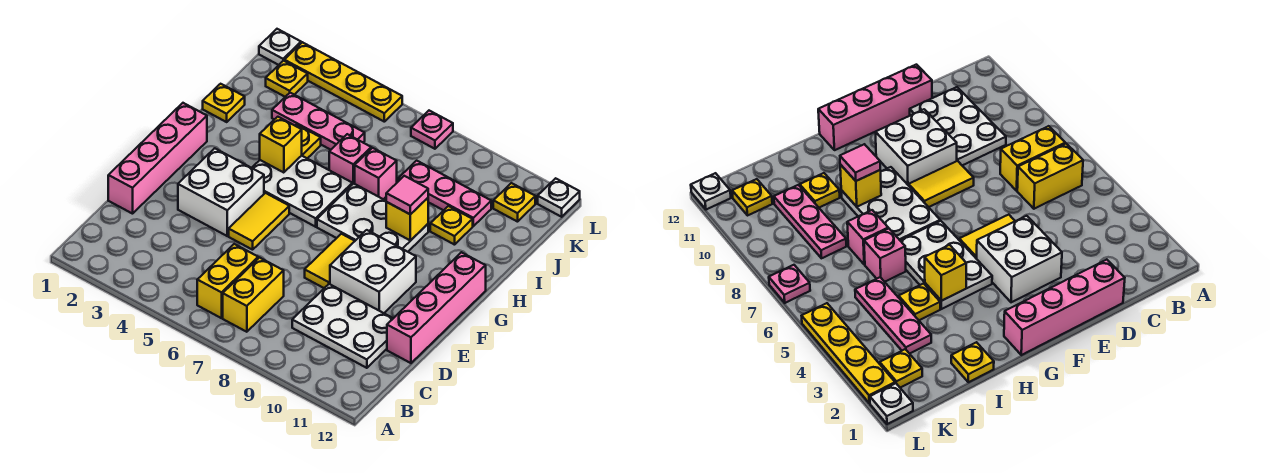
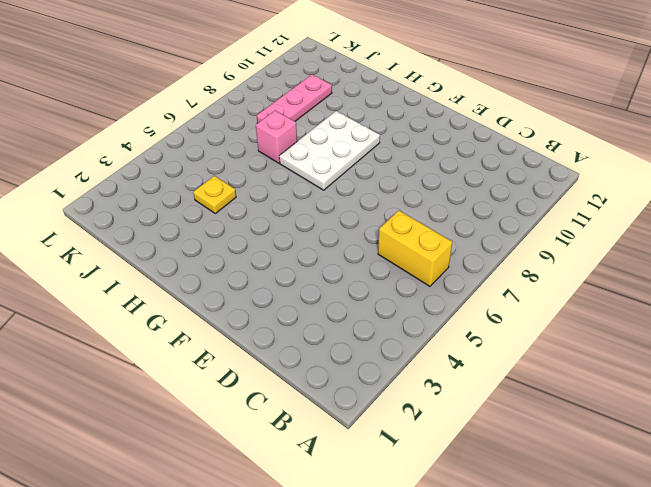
none -> yellow brick B7:C7 level 1
none -> white plate C9:D11 level 1
none -> pink brick D1:G1 level 1

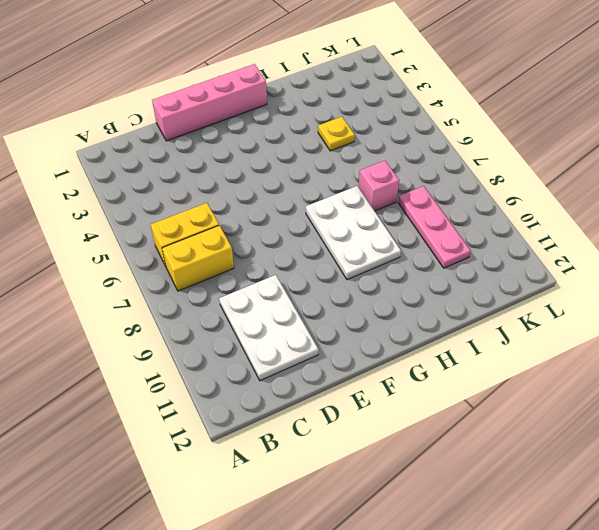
none -> pink brick D12:G12 level 1
none -> white brick E3:F4 level 1
none -> yellow tile E5:F5 level 1

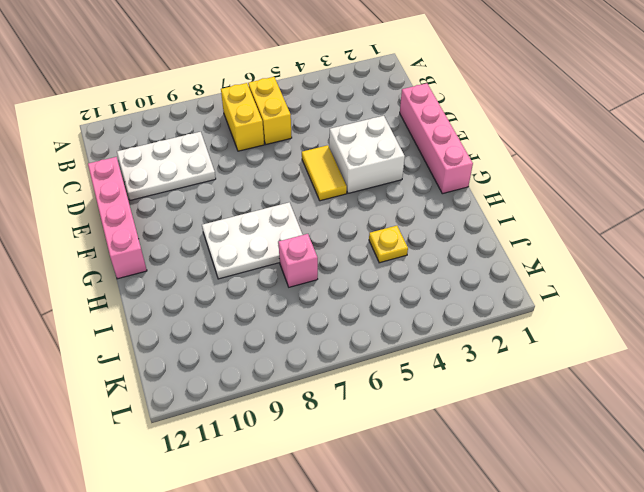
none -> yellow tile E8:F8 level 1
none -> white brick E9:F10 level 1
none -> white plate G4:H6 level 1

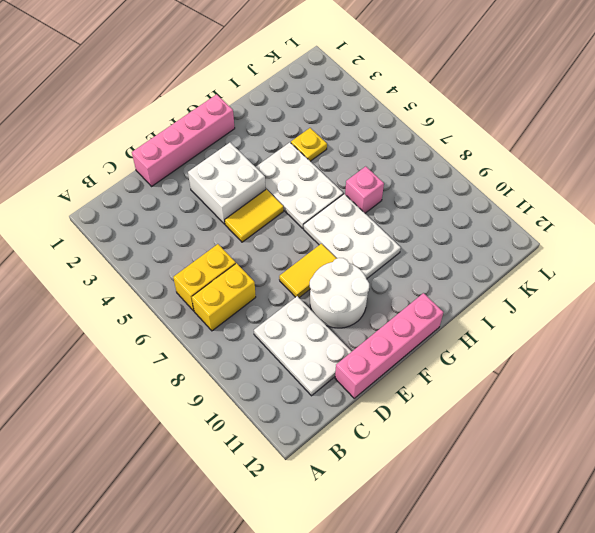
white round brick E9:F10 level 1 -> white brick E9:F10 level 1
none -> yellow plate I1 level 1
none -> pink brick I6 level 1
none -> yellow plate I10 level 1

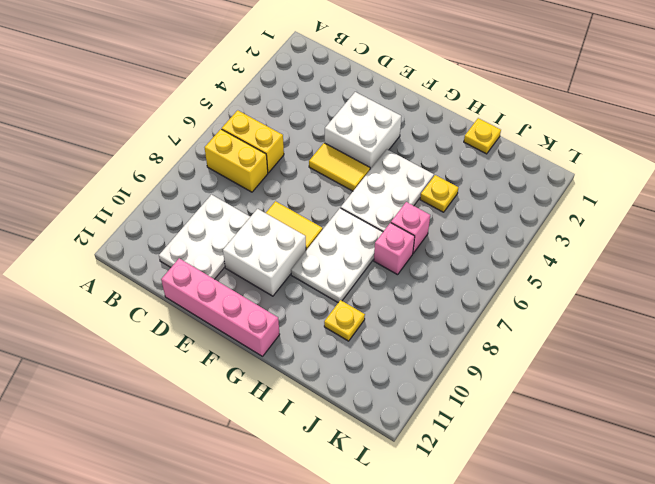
none -> pink brick D1:G1 level 1
none -> pink plate J3:J5 level 1
none -> pink plate J8:J10 level 1

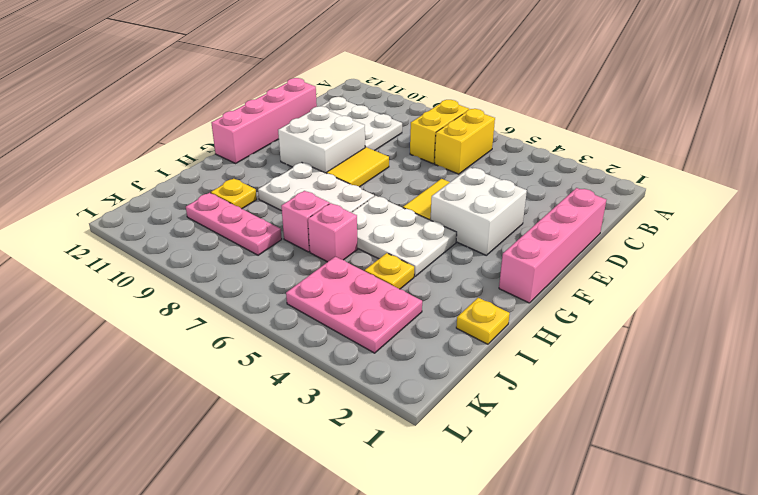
pink plate J3:K5 level 1 -> pink plate J3:J5 level 1
none -> yellow plate K2 level 1
none -> yellow plate K11 level 1
none -> white plate L1 level 1

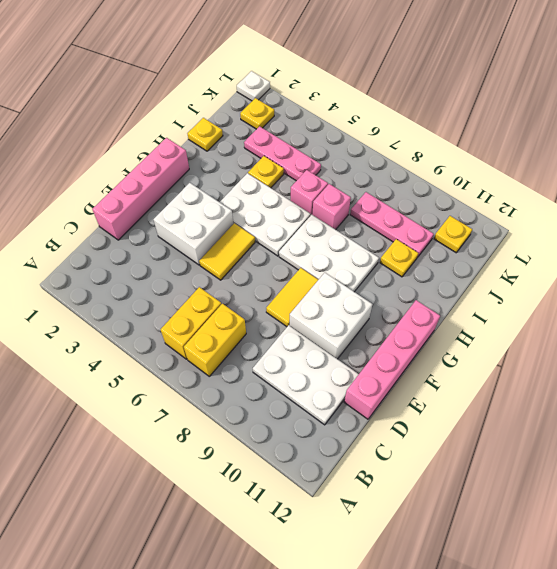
none -> yellow plate L2:L5 level 1
none -> pink plate L7 level 1
none -> white plate L12 level 1

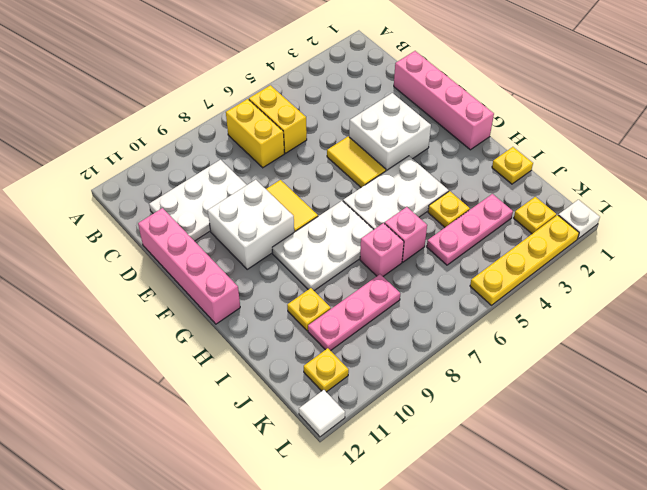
white tile L12 level 1 -> white plate L12 level 1
none -> pink plate L7 level 1
none -> yellow brick H4 level 2
none -> yellow brick H9 level 2

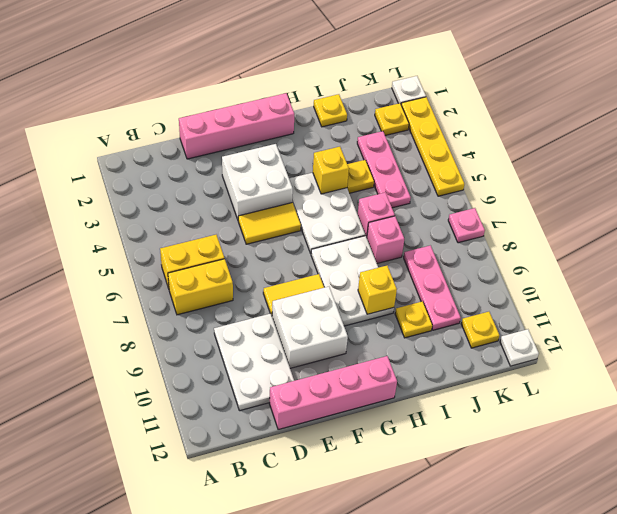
none -> pink tile H9 level 3

